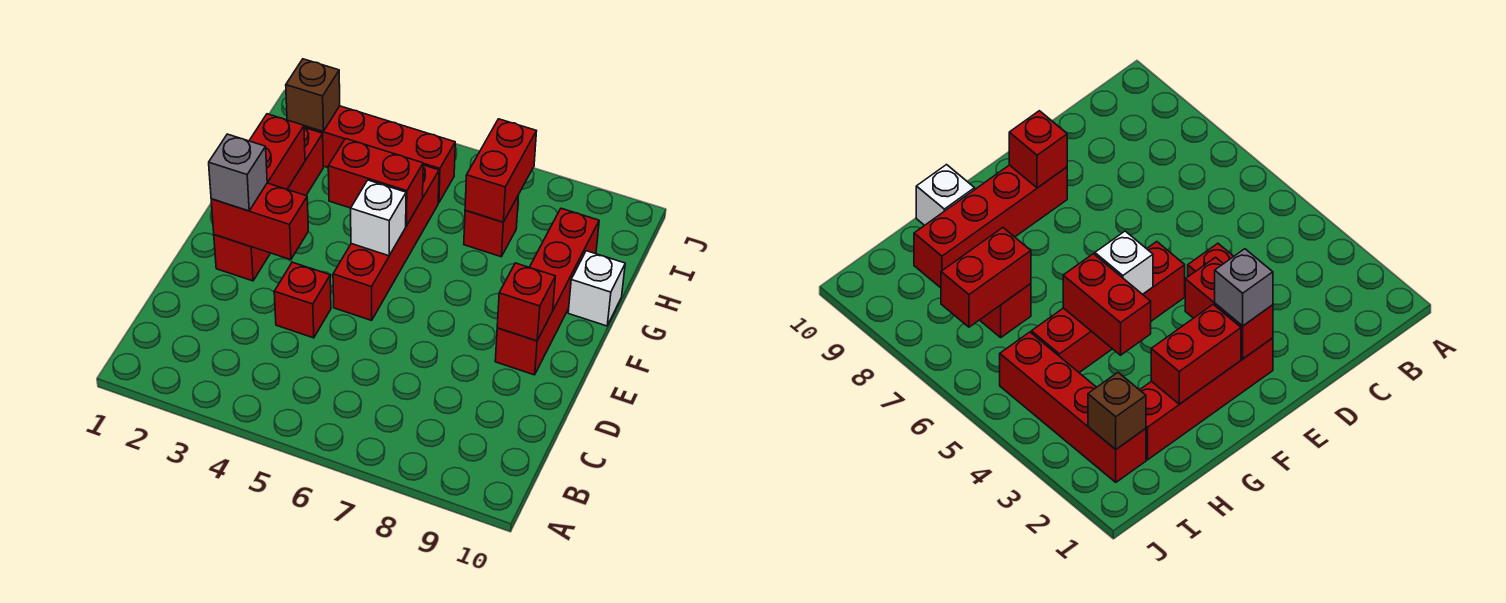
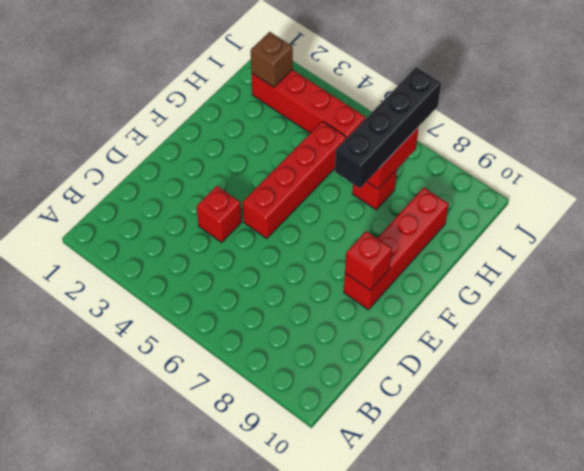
black brick G7:J7 level 3 -> none
none -> red brick E2:H2 level 1
none -> white brick G10 level 1
none -> red brick E2:E3 level 2

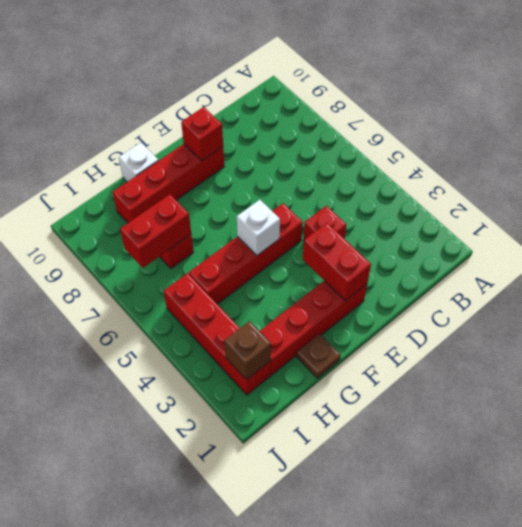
brown plate G1 level 1 -> none
none -> red brick F2:G2 level 2
none -> red brick G4:G5 level 2
none -> grey brick E2 level 3

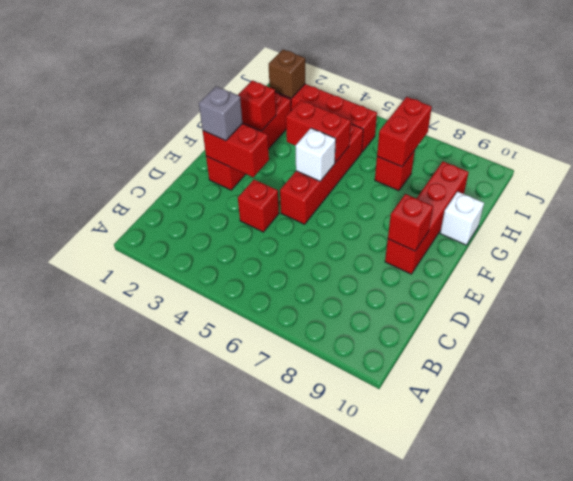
red brick G2 level 2 -> red brick F2:G2 level 2

